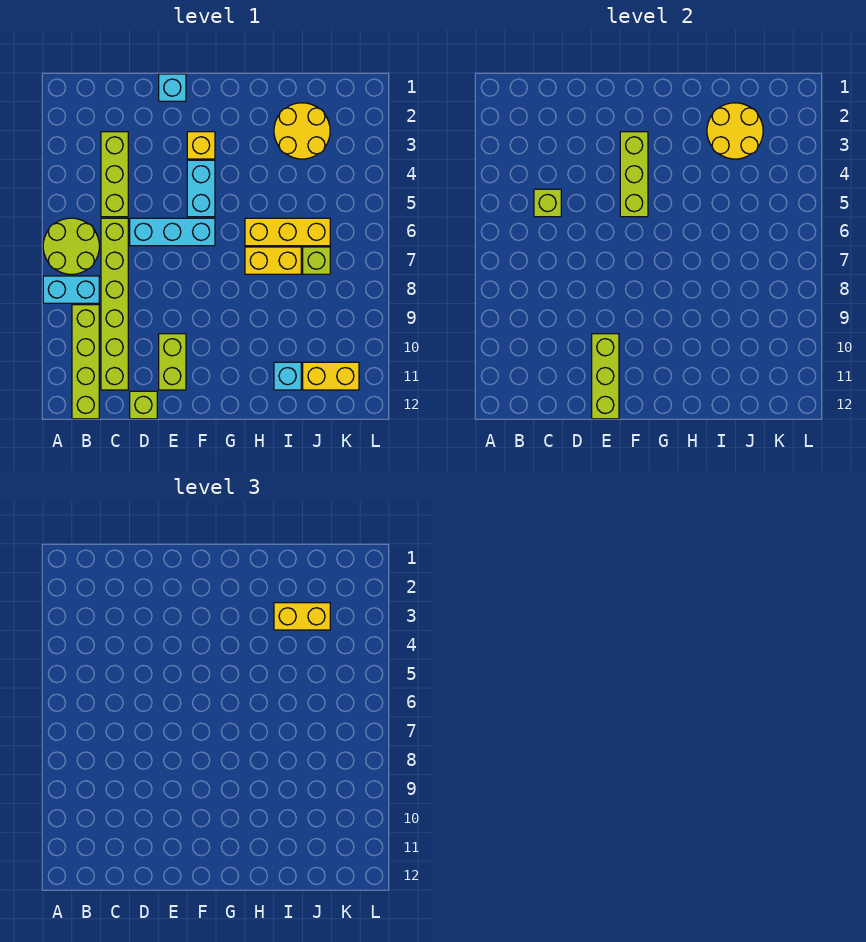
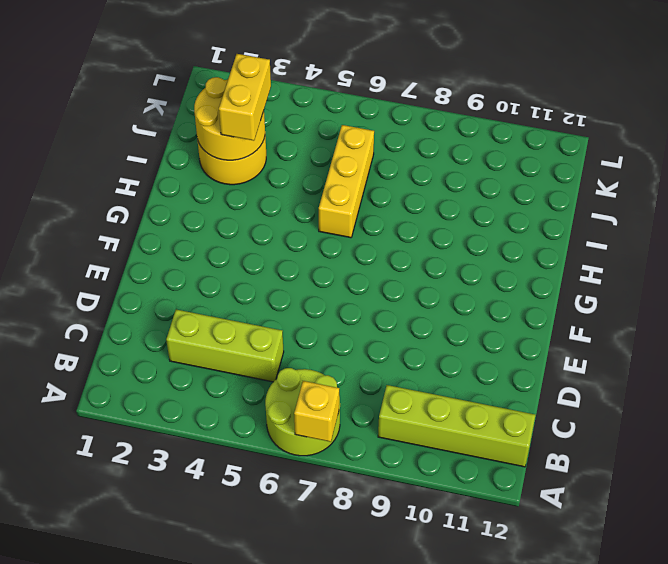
yellow brick A7 level 2 -> yellow brick F3 level 1
none -> cyan brick A8:B8 level 1
none -> lime brick C6:C11 level 1
none -> cyan brick D6:F6 level 1

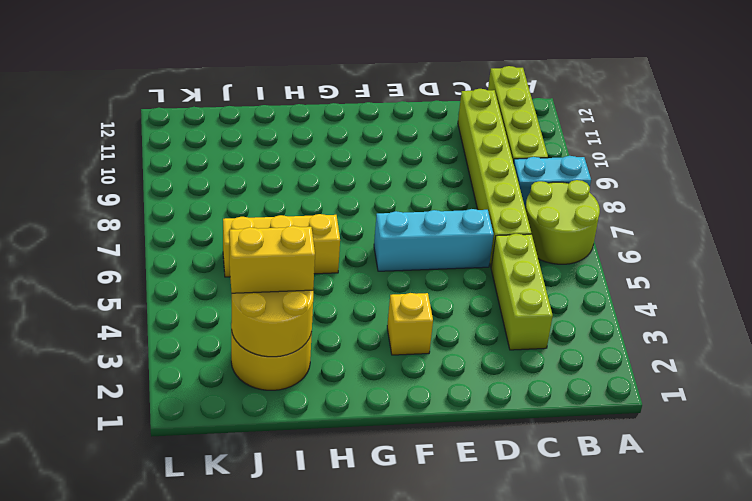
none -> lime brick D12 level 1
none -> cyan brick E1 level 1
none -> lime brick E10:E11 level 1

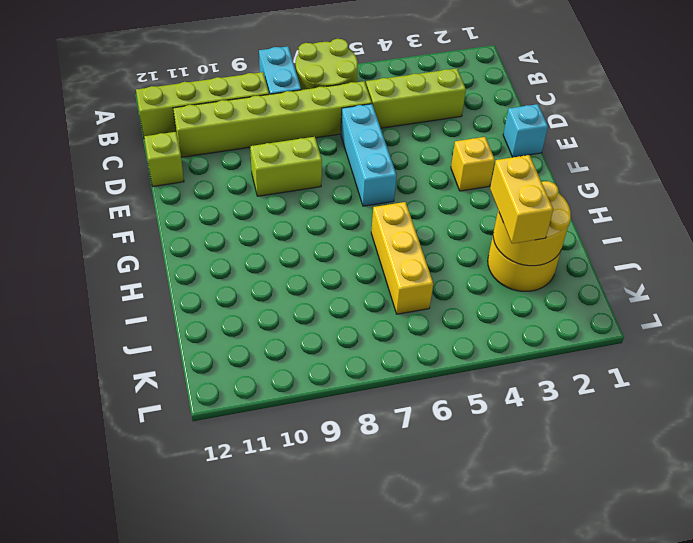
lime brick E8:E9 level 1 -> lime brick E10:E11 level 1
none -> cyan brick F4:F5 level 1
none -> yellow brick H7:I7 level 1
none -> cyan brick I11 level 1

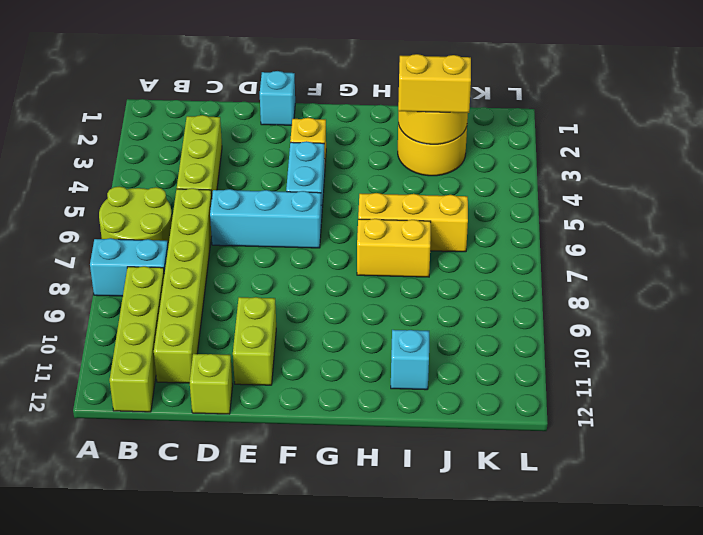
none -> lime brick J7 level 1
none -> yellow brick J11:K11 level 1
none -> lime brick C5 level 2

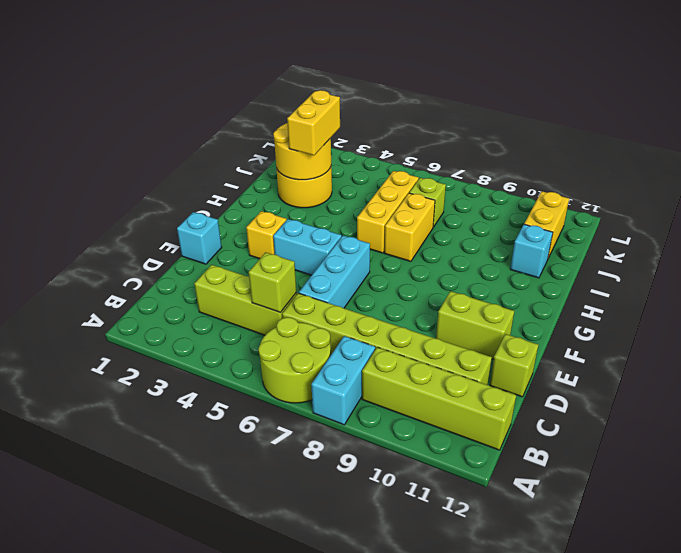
none -> lime brick E10:E12 level 2
none -> lime brick F3:F5 level 2

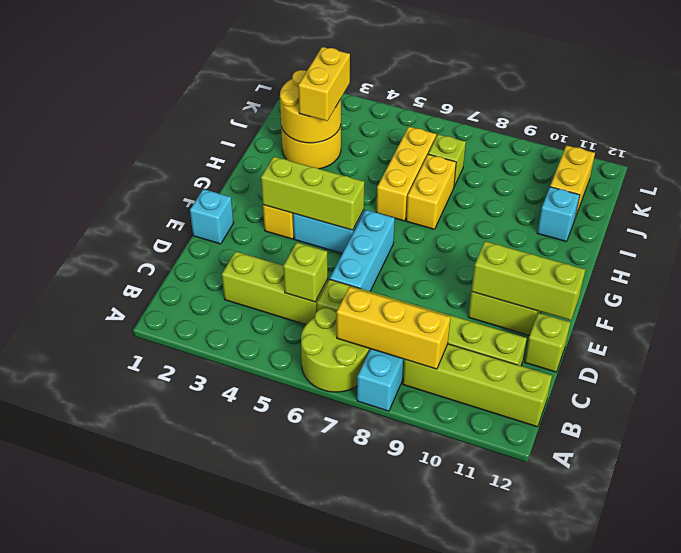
yellow brick B7:B9 level 2 -> none

